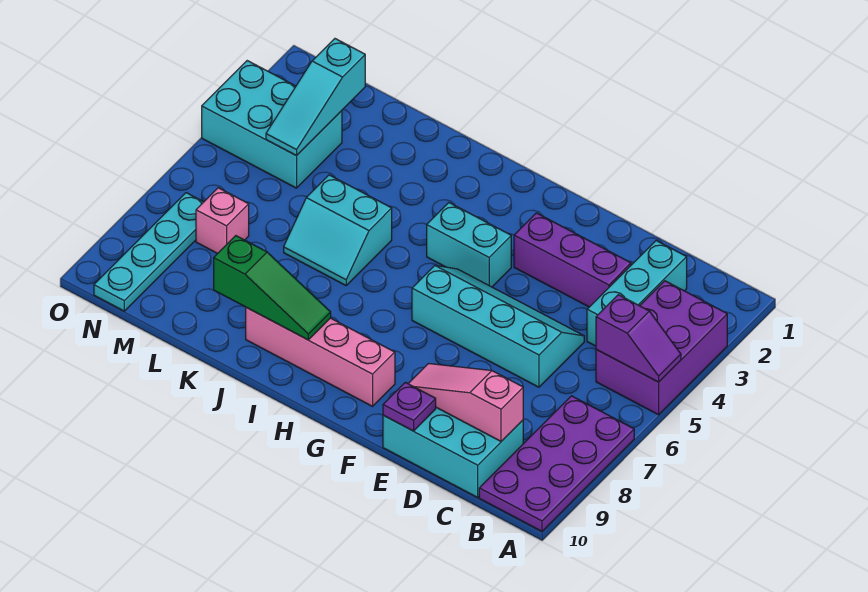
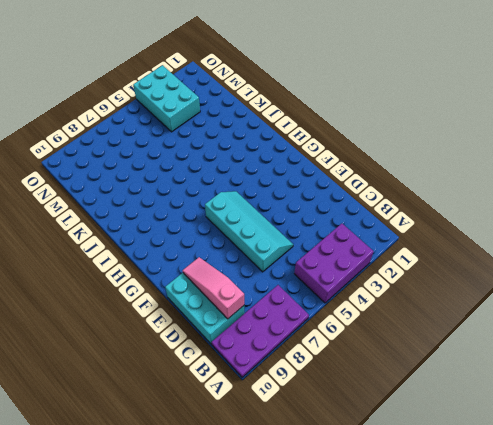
none -> cyan brick C2:C4 level 1
none -> purple brick D3:F3 level 1
none -> cyan brick G4:H4 level 1

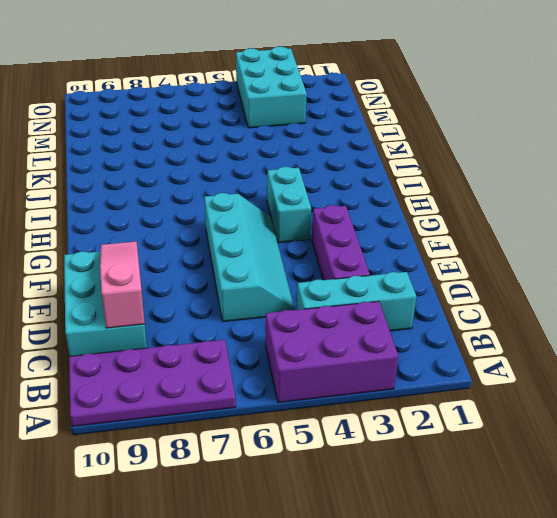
none -> pink brick G9:J9 level 1
none -> cyan slope J5:K6 level 1 top 5
none -> pink brick M7 level 1

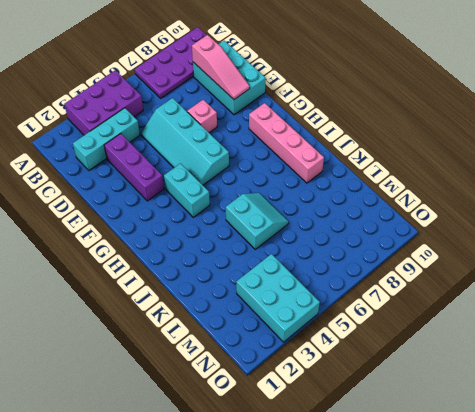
pink brick E7 level 1 -> pink brick M7 level 1
none -> cyan plate N7:N10 level 1
none -> purple slope A5:B5 level 2 top B
none -> purple plate E10 level 2

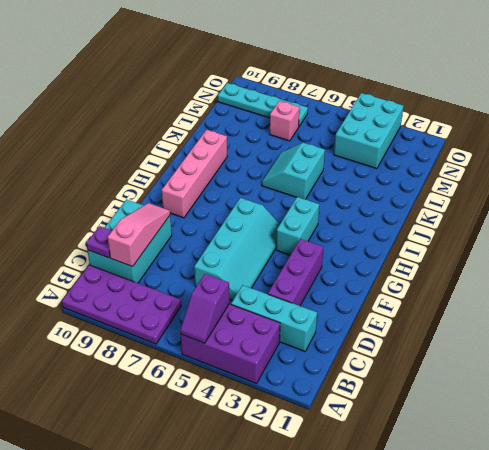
purple plate C10 level 2 -> purple plate E10 level 2
none -> green slope I9:K9 level 2 top K
none -> cyan slope M2:M4 level 2 top 2

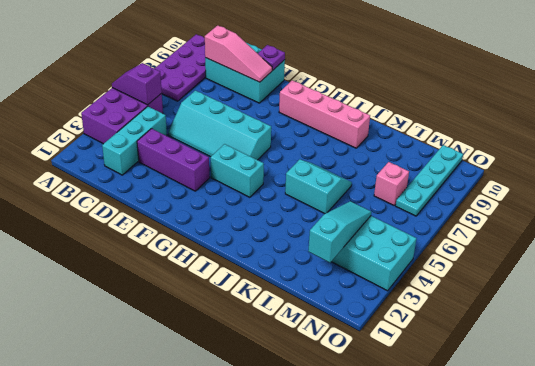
none -> green slope I9:K9 level 2 top K

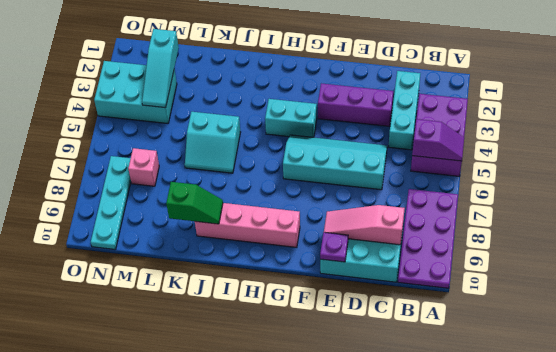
green slope J9:K9 level 2 top K -> green slope I9:K9 level 2 top K

